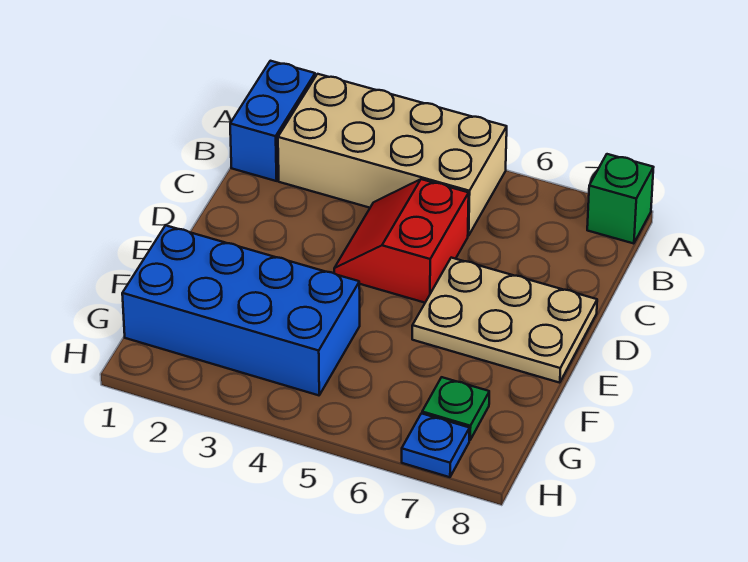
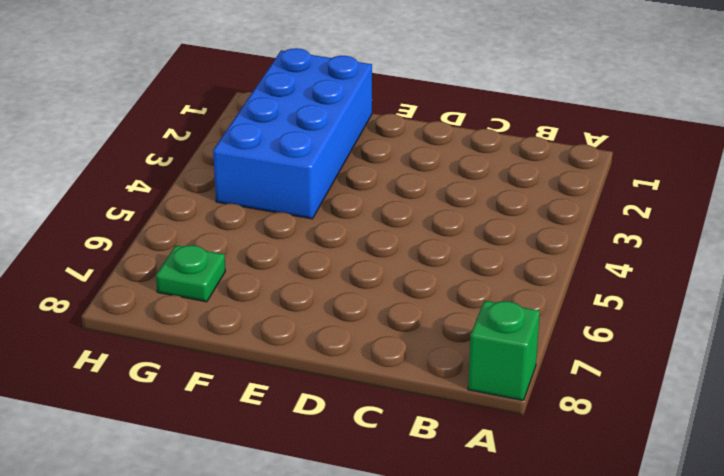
none -> blue brick A1:B1 level 1
none -> tan brick A2:B5 level 1

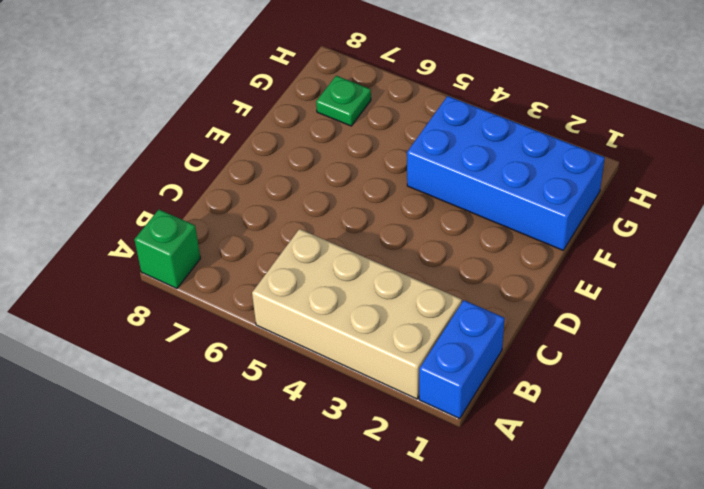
none -> red slope C4:D5 level 1 top 5
none -> tan plate D6:E8 level 1

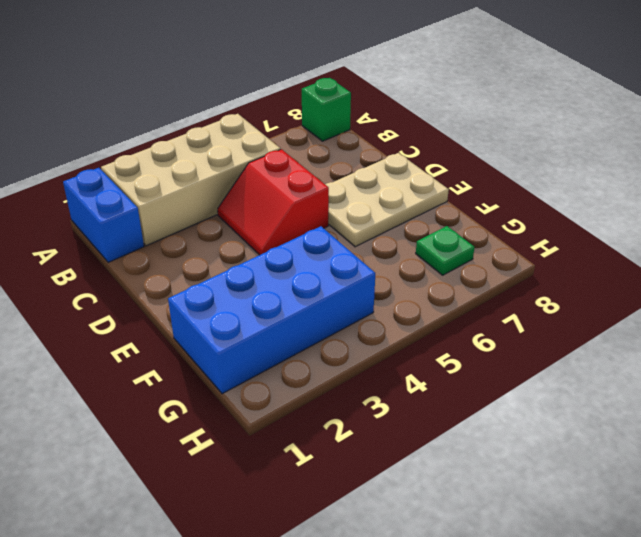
none -> blue plate H7 level 1

